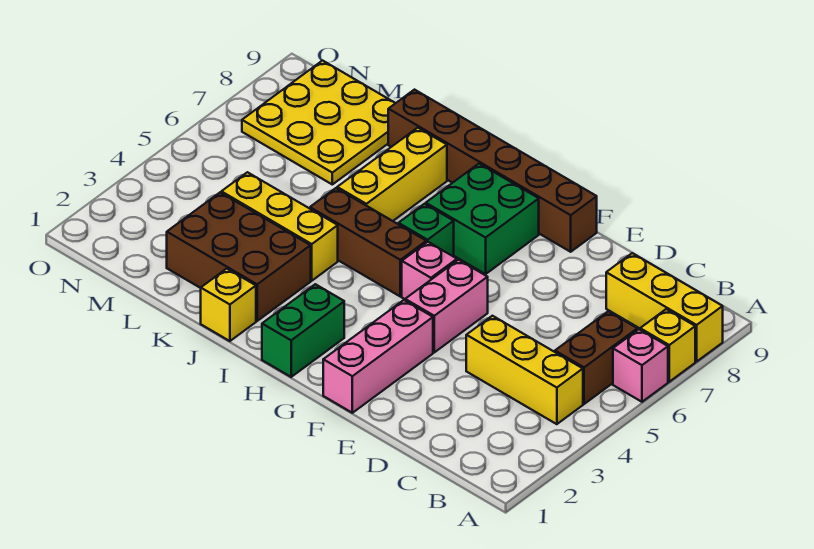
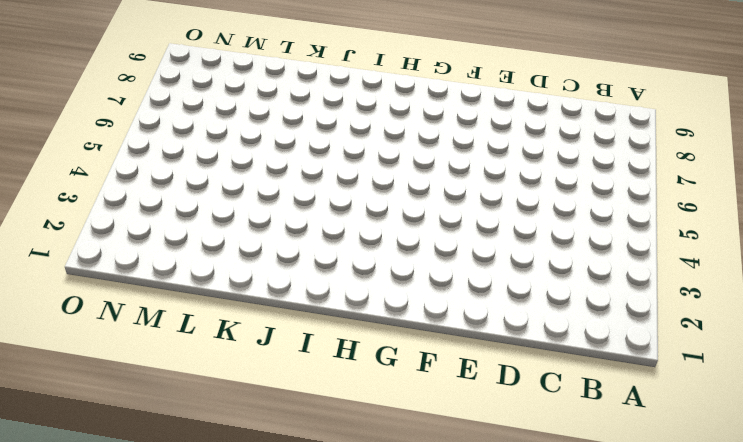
none -> pink brick A6 level 1
none -> yellow brick A7 level 1
none -> yellow brick A8:C8 level 1

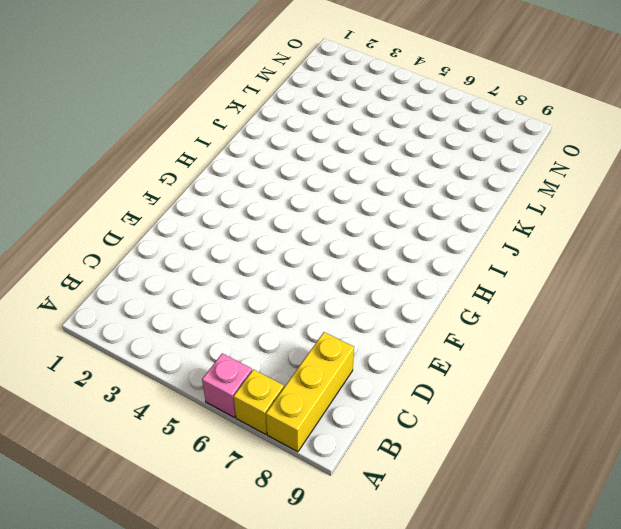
none -> yellow brick B4:D4 level 1
none -> brown brick B5:B6 level 1
none -> pink brick F1:F3 level 1

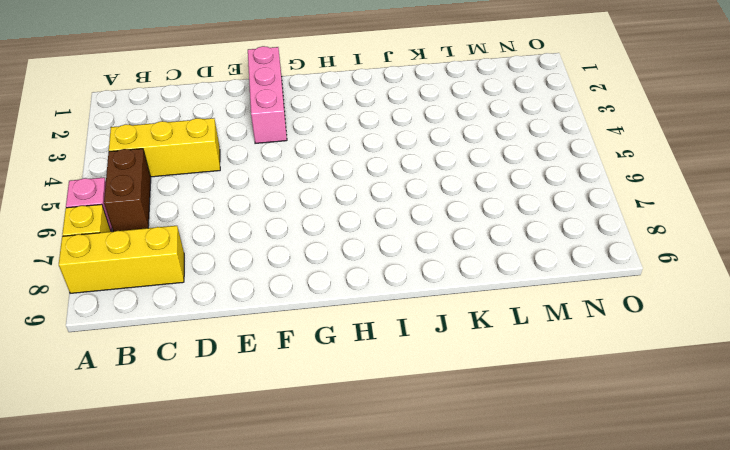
none -> pink brick F4:F5 level 1
none -> brown brick F9:K9 level 1
none -> pink brick G5 level 1

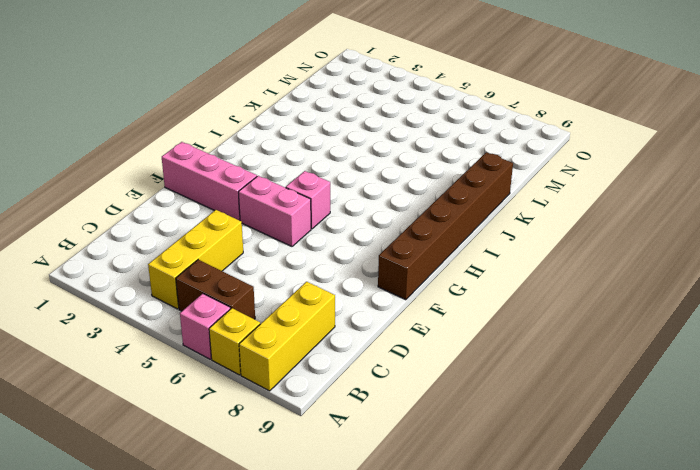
none -> green brick G7:H8 level 1
none -> green brick H1:H2 level 1
none -> brown brick H5:J5 level 1

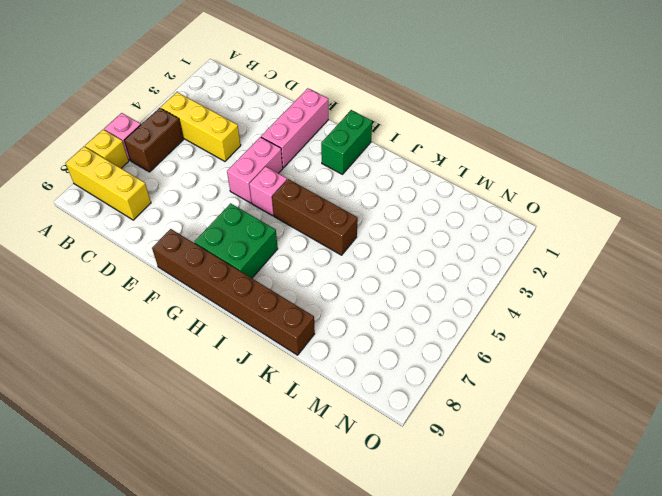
none -> green brick H6 level 1
none -> yellow brick J1 level 1
none -> brown brick J2:L3 level 1

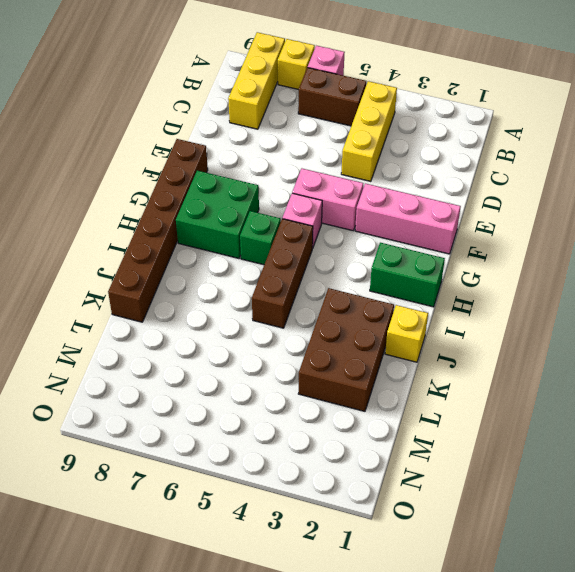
none -> yellow brick J4:L4 level 1
none -> yellow brick J6:J8 level 1
none -> yellow plate L7:N9 level 1

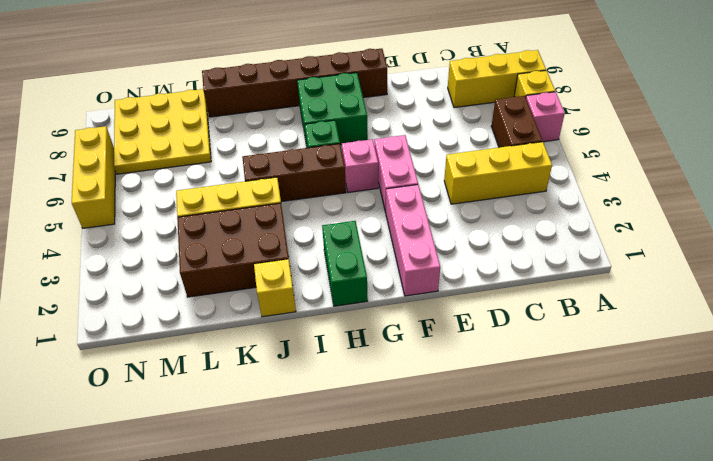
yellow brick O5:O7 level 1 -> yellow brick J6:J8 level 1

